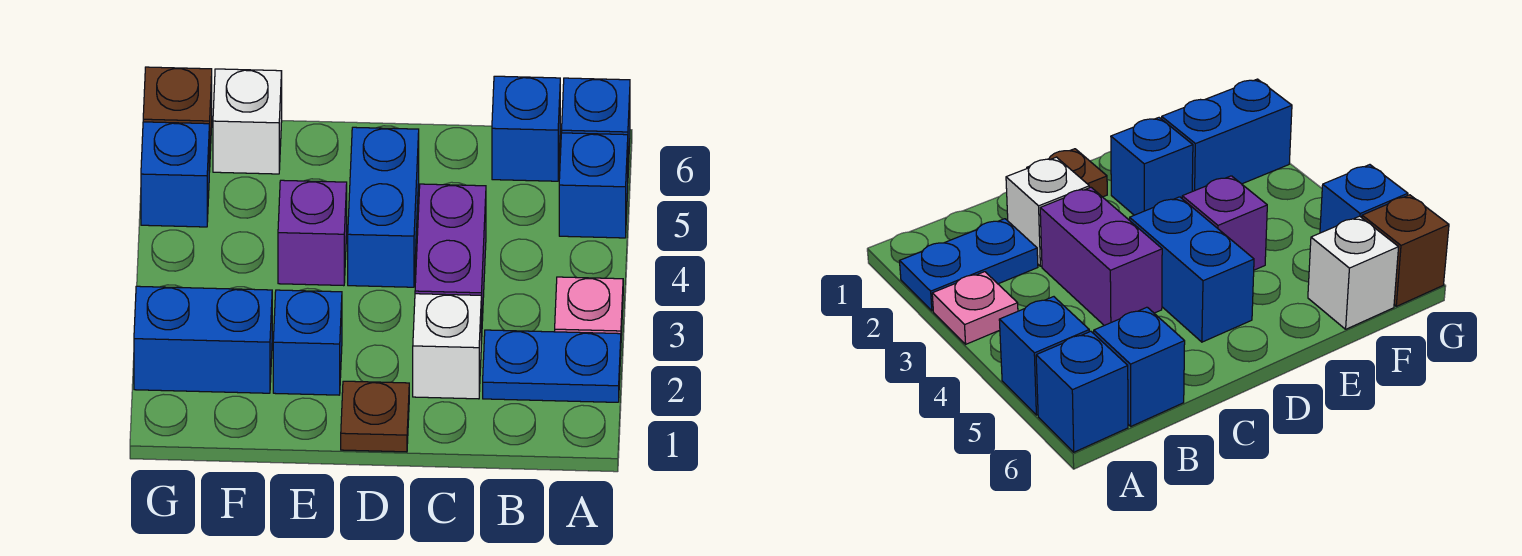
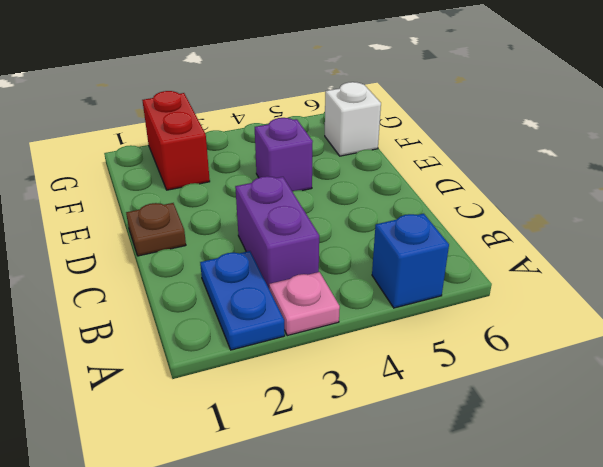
purple brick B3:C3 level 1 -> purple brick C3:C4 level 1
red brick F2:G2 level 1 -> blue brick F2:G2 level 1
none -> blue brick A6 level 1
none -> blue brick B6 level 1
none -> white brick C2 level 1

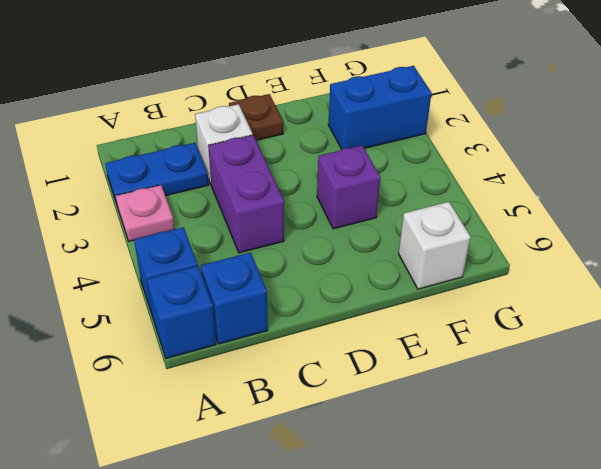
none -> blue brick D4:D5 level 1
none -> blue brick E2 level 1
none -> blue brick G5 level 1

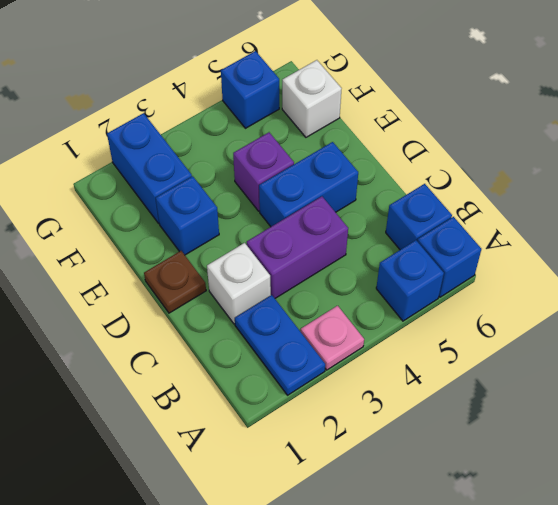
none -> brown brick G6 level 1

